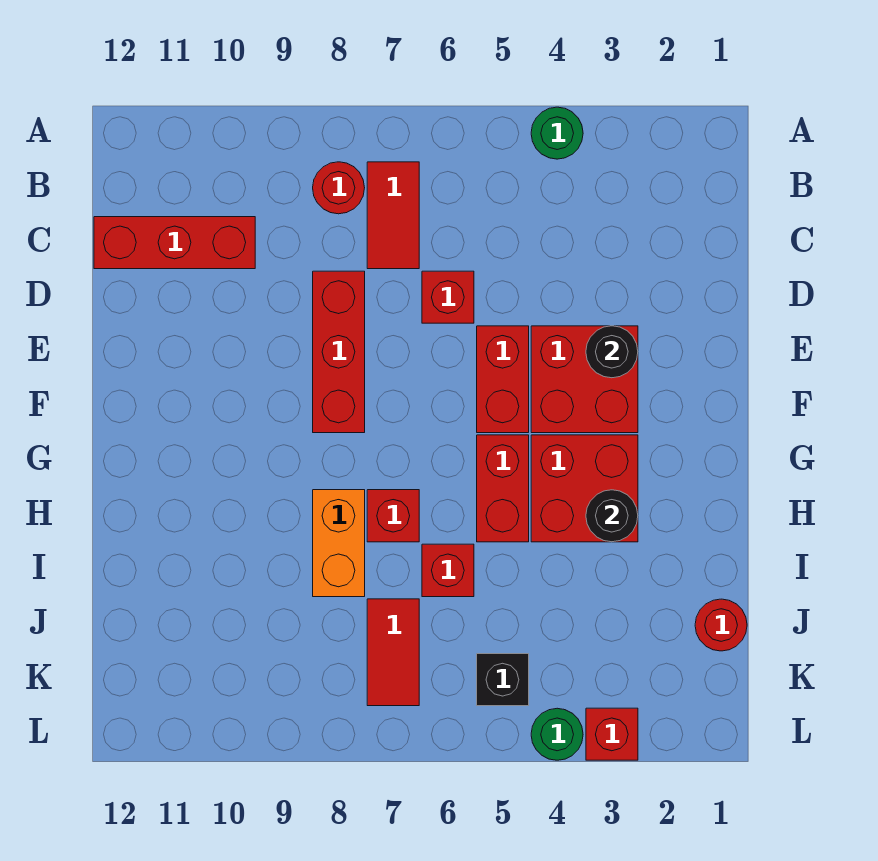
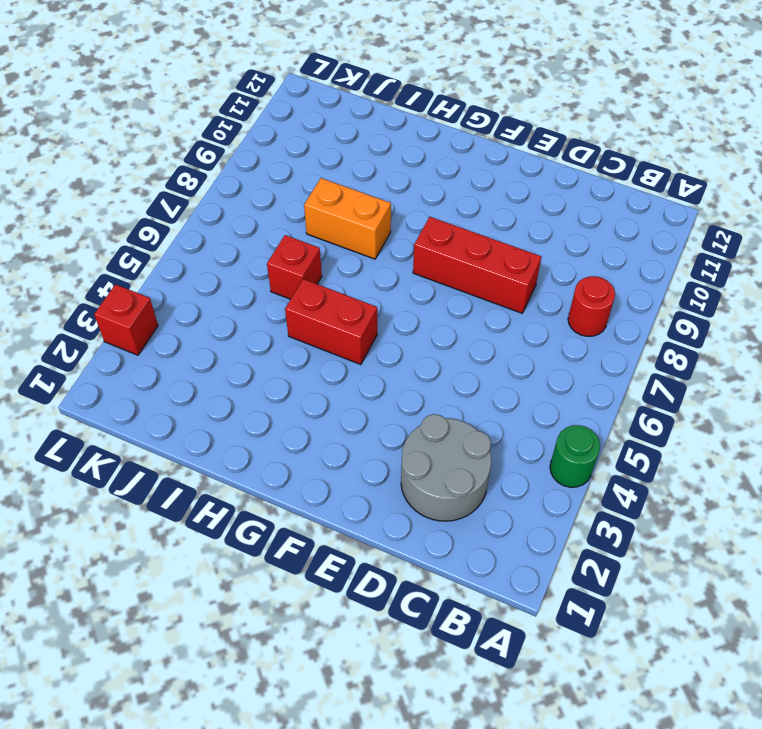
grey round brick C2:D3 level 1 -> none
none -> red tile B7:C7 level 1
none -> red brick C10:C12 level 1
none -> red brick D6 level 1

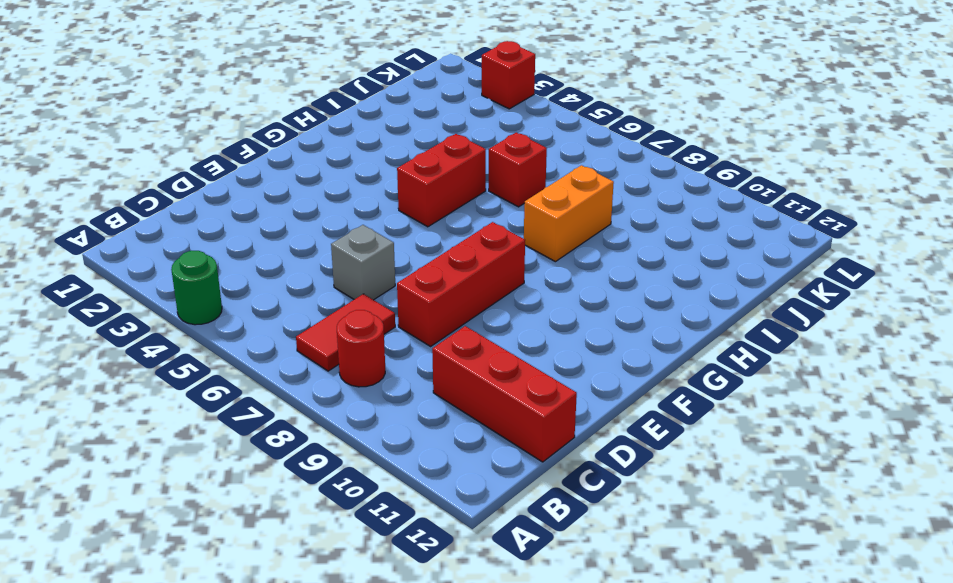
grey brick D6 level 1 -> red brick D6 level 1
none -> red brick E3:F4 level 1
none -> red brick E5:F5 level 1
none -> red brick G3:H4 level 1

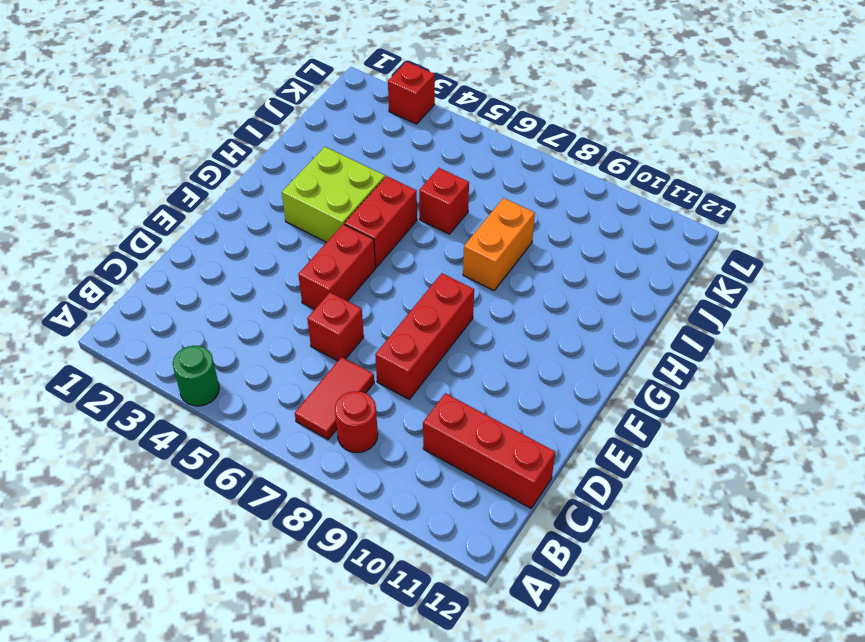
lime brick G3:H4 level 1 -> red brick G3:H4 level 1
none -> red brick E3:F4 level 1
none -> red brick H7 level 1
none -> red round brick J1 level 1

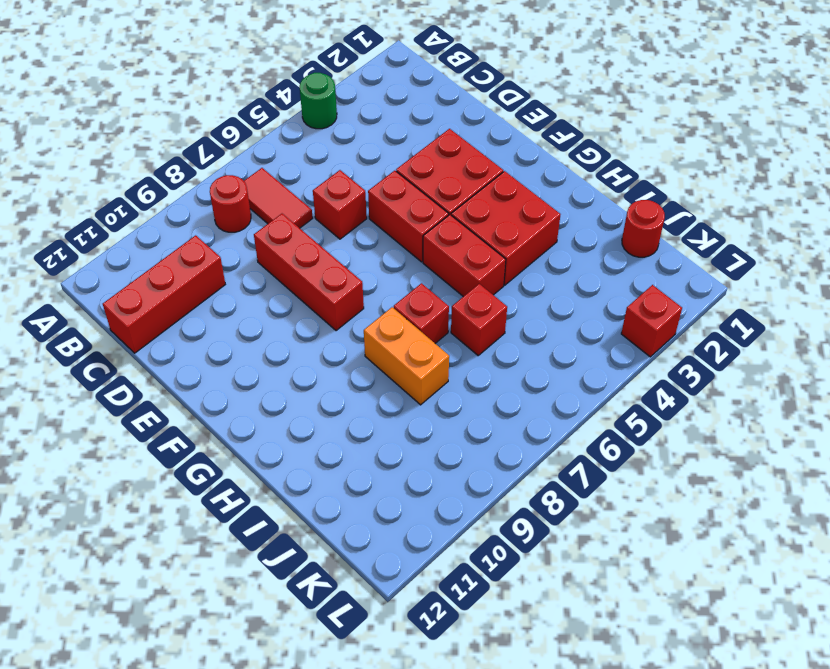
none -> red tile J7:K7 level 1
none -> black brick K5 level 1
none -> green round brick L4 level 1

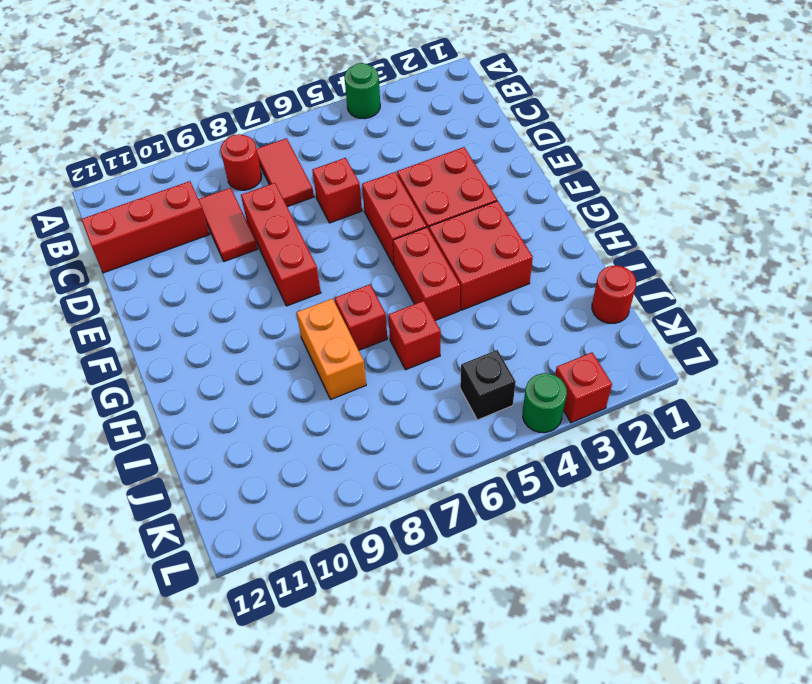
red tile C9:D9 level 1 -> red tile J7:K7 level 1
none -> black round brick E3 level 2
none -> black round brick H3 level 2

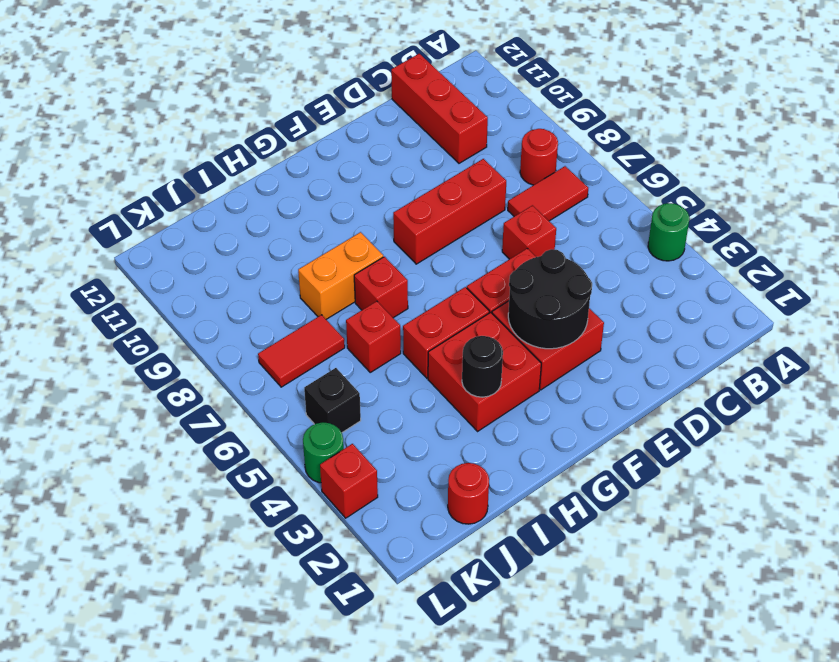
black round brick E3:F4 level 2 -> black round brick E3 level 2

